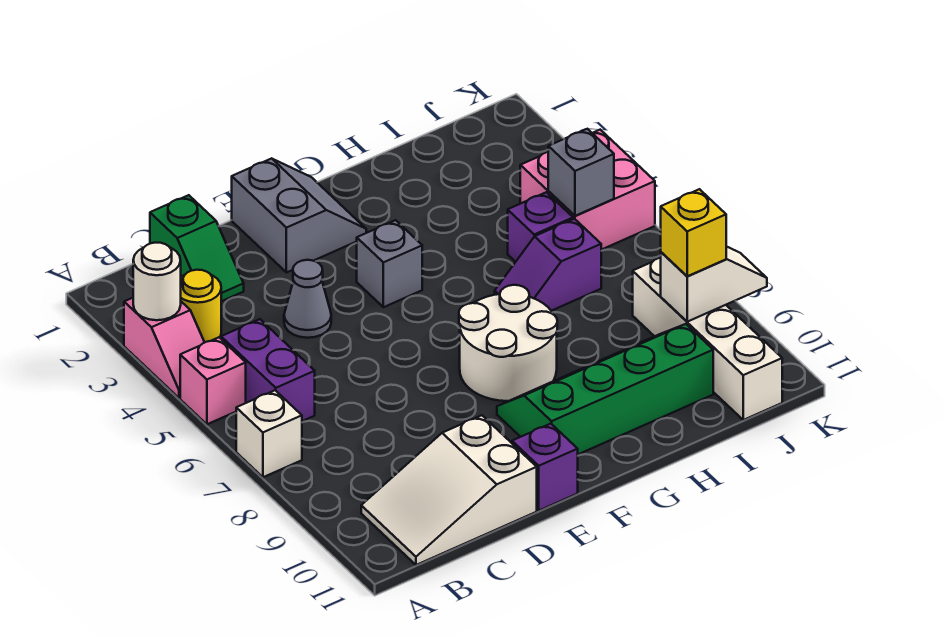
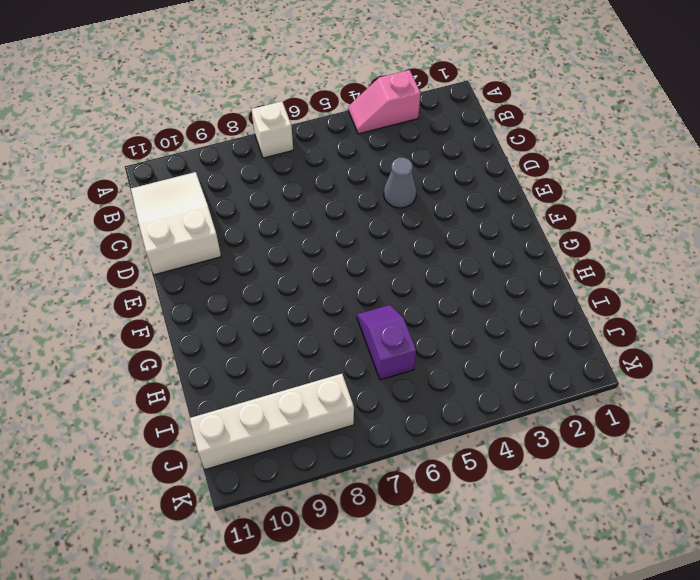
none -> pink brick A5 level 1
none -> yellow round brick B3 level 1
none -> purple brick B5:B6 level 1

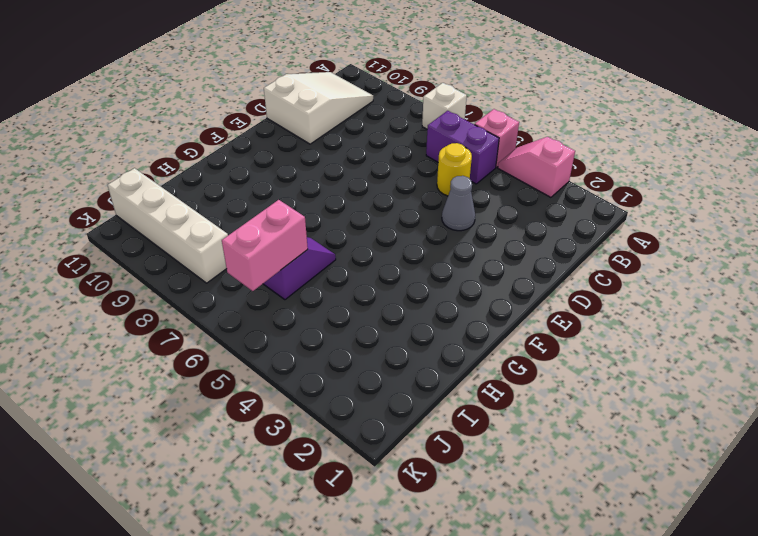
yellow round brick C5 level 1 -> yellow round brick B3 level 1
pink brick I6:J6 level 2 -> none
none -> green slope C1:C2 level 1 top 1
none -> grey slope E1:F2 level 1 top E
none -> purple brick E11 level 1

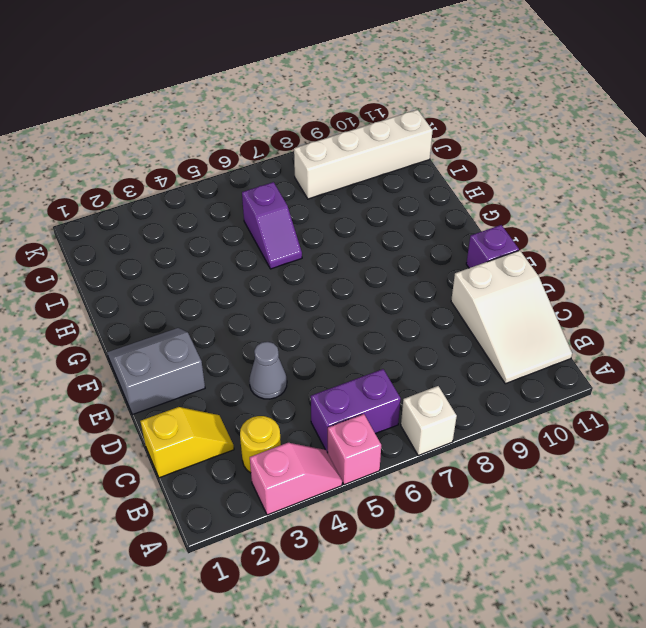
yellow slope C1:C2 level 1 top 1 -> green slope C1:C2 level 1 top 1
none -> grey brick F4 level 1
none -> white round brick F7:G8 level 1
none -> green slope F9:I10 level 1 top 10

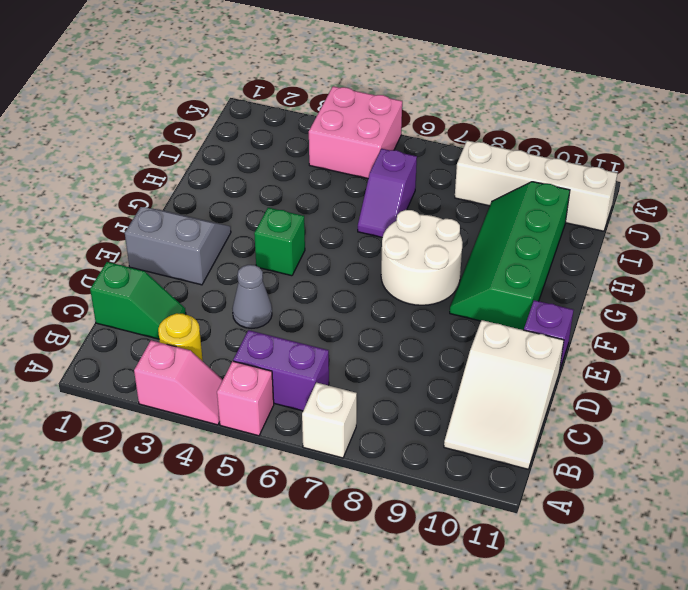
green brick F4 level 1 -> grey brick F4 level 1
none -> purple brick I5 level 1
none -> white round brick A3 level 2
none -> grey brick J5 level 2

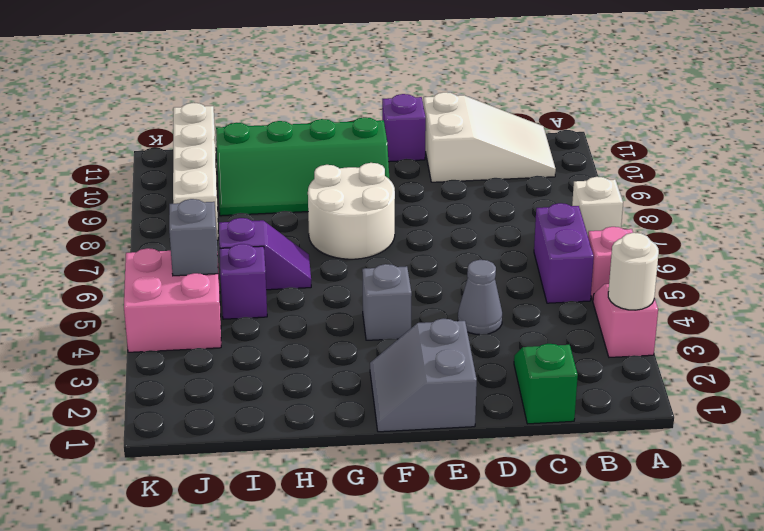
none -> yellow round brick B3 level 1
none -> white slope J9:K9 level 2 top J
none -> yellow brick J9 level 3

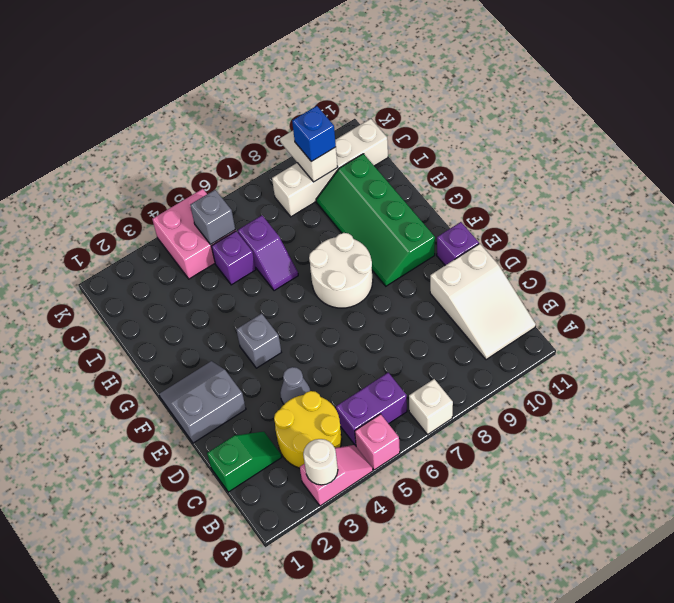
yellow round brick B3:C4 level 1 -> yellow round brick B3 level 1
blue brick J9 level 3 -> yellow brick J9 level 3

